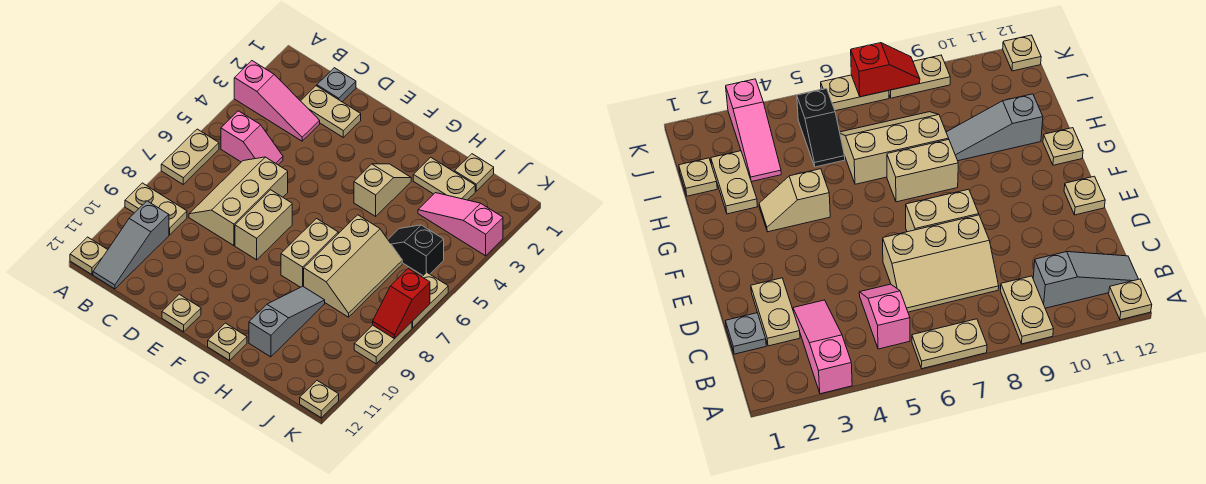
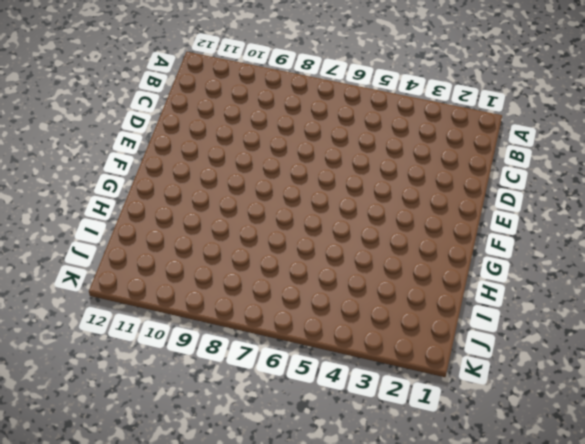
none -> pink slope A3:C3 level 1 top A
none -> tan plate A6:A7 level 1
none -> tan plate A9:B9 level 1

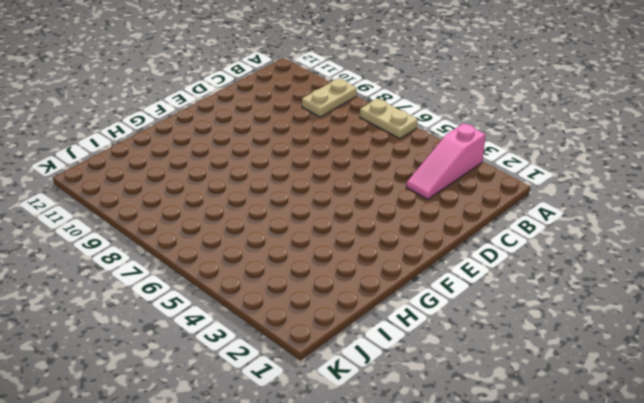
none -> tan plate A12 level 1
none -> pink slope B5:C5 level 1 top B
none -> grey slope B10:B12 level 1 top 10

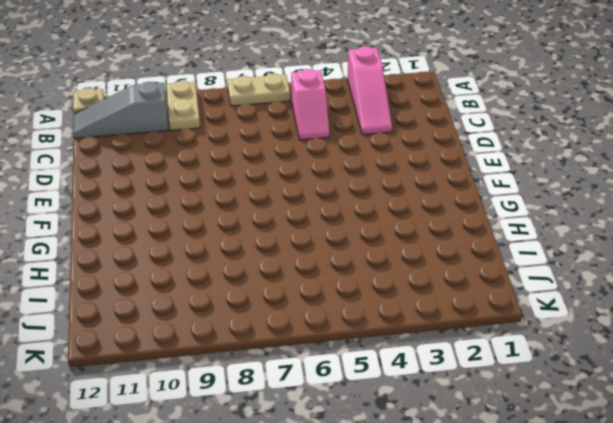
none -> grey plate C1 level 1
none -> tan plate C2:D2 level 1
none -> tan slope C6:D8 level 1 top D

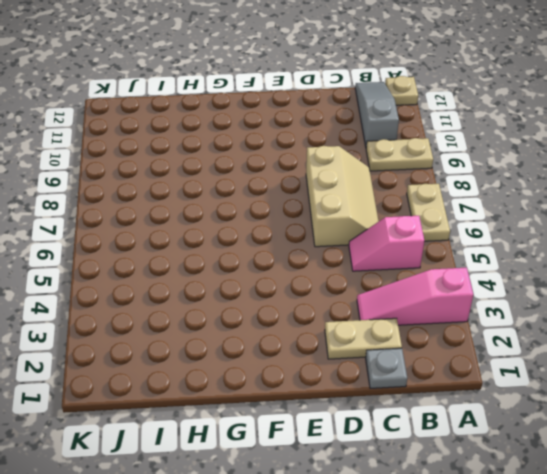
none -> tan brick E7:E8 level 1
none -> tan plate E12 level 1
none -> tan slope G3:G4 level 1 top 4

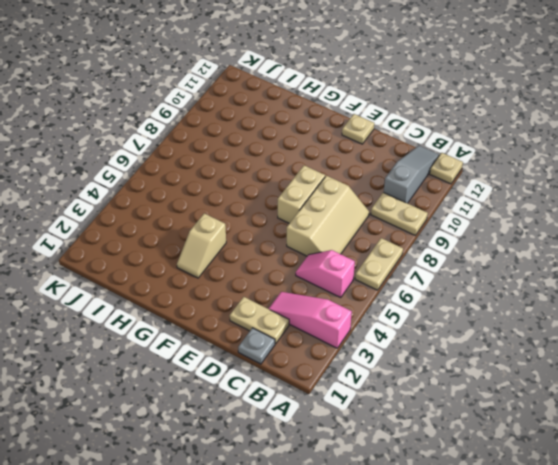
none -> tan brick G7:G8 level 1
none -> tan plate G12 level 1
none -> tan plate H2:I2 level 1

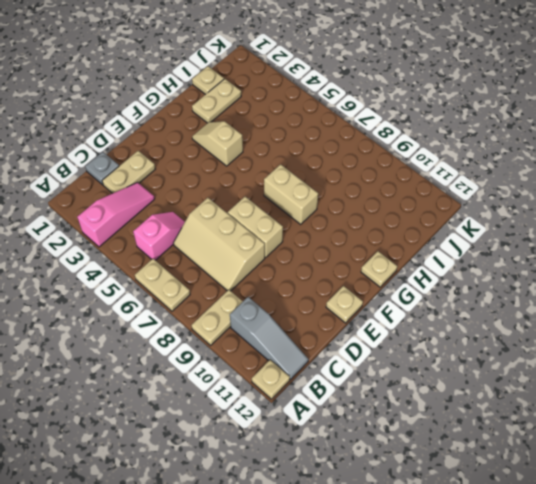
none -> tan slope H6:I8 level 1 top H
none -> grey slope H9:H11 level 1 top 11
none -> pink slope I3:K3 level 1 top K

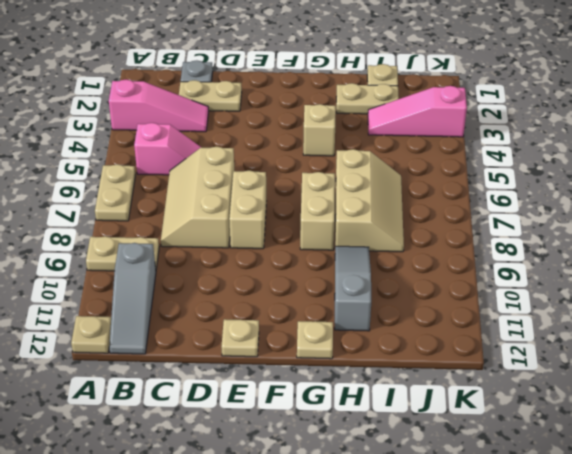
none -> black slope I5:J5 level 1 top J
none -> tan plate K6:K7 level 1
none -> tan plate K8:K9 level 1

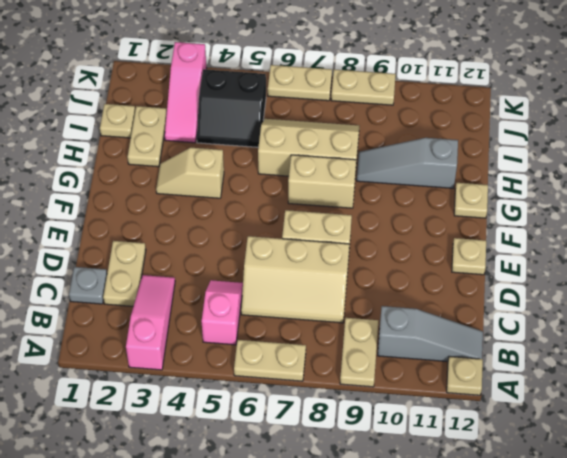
black slope I4:J5 level 1 top J -> black slope I5:J5 level 1 top J
none -> tan plate K12 level 1
none -> red slope K7:K8 level 2 top 7

